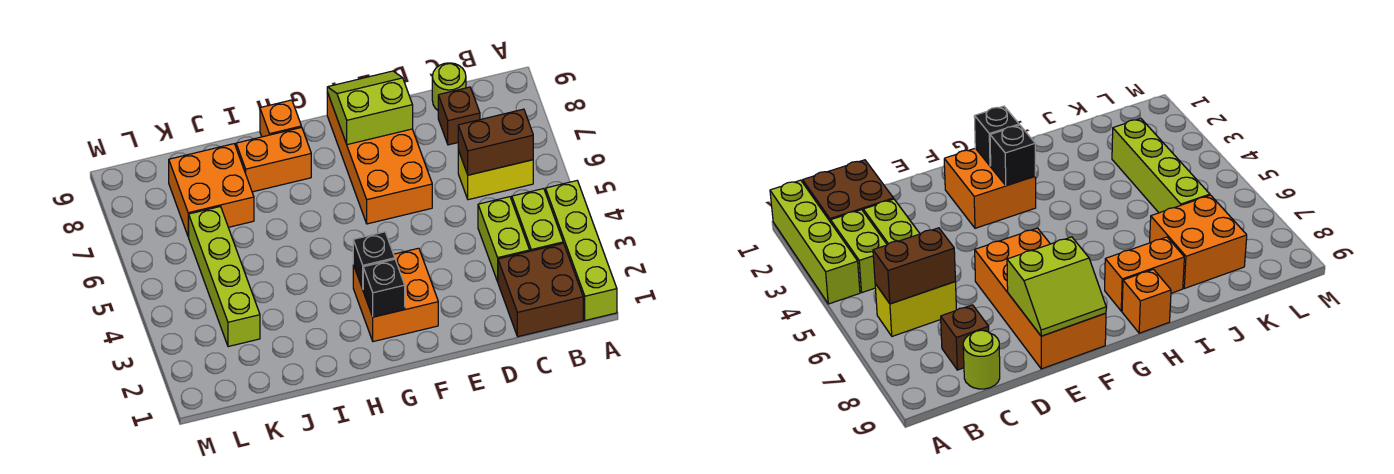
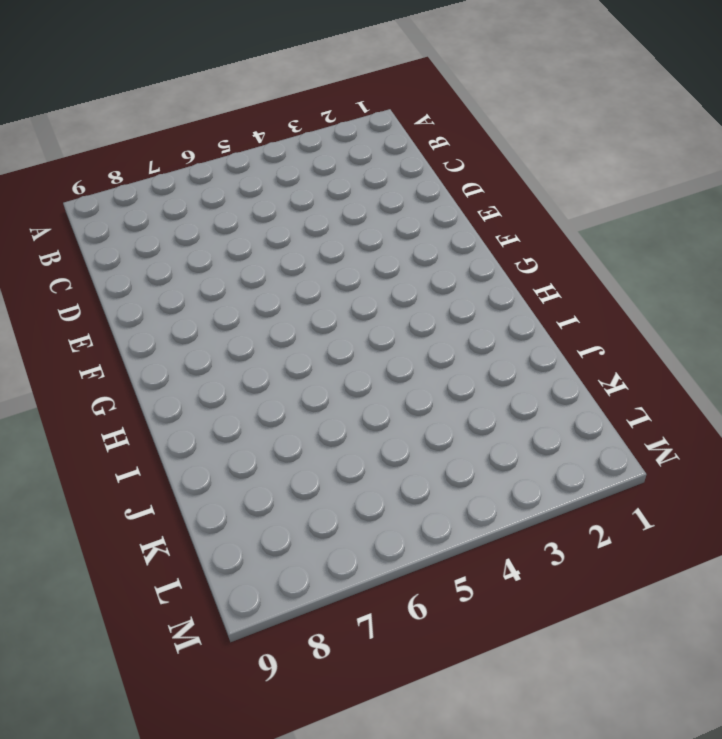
none -> lime brick A1:A4 level 1
none -> brown brick B1:C2 level 1
none -> lime brick B3:B4 level 1

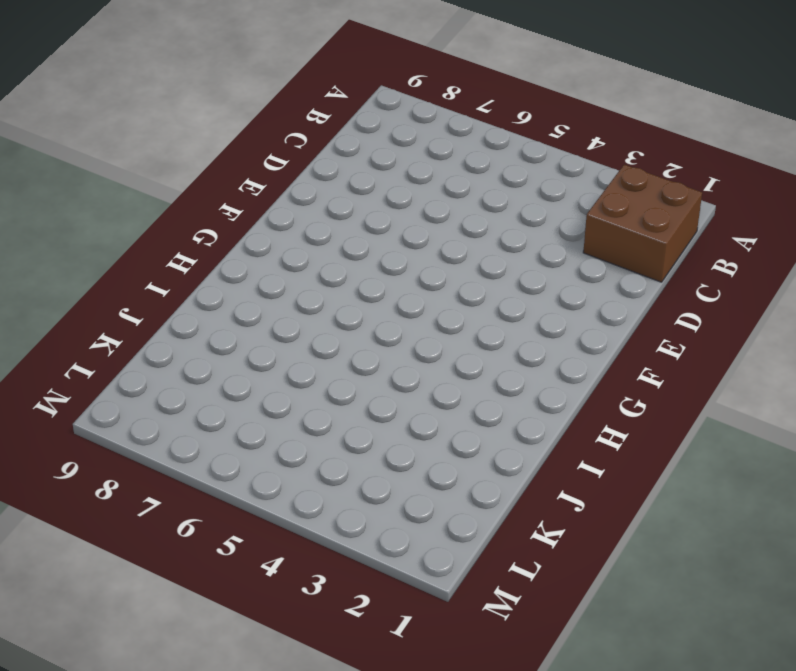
none -> lime brick A1:A4 level 1
none -> lime brick B3:B4 level 1
none -> yellow brick B6:C6 level 1

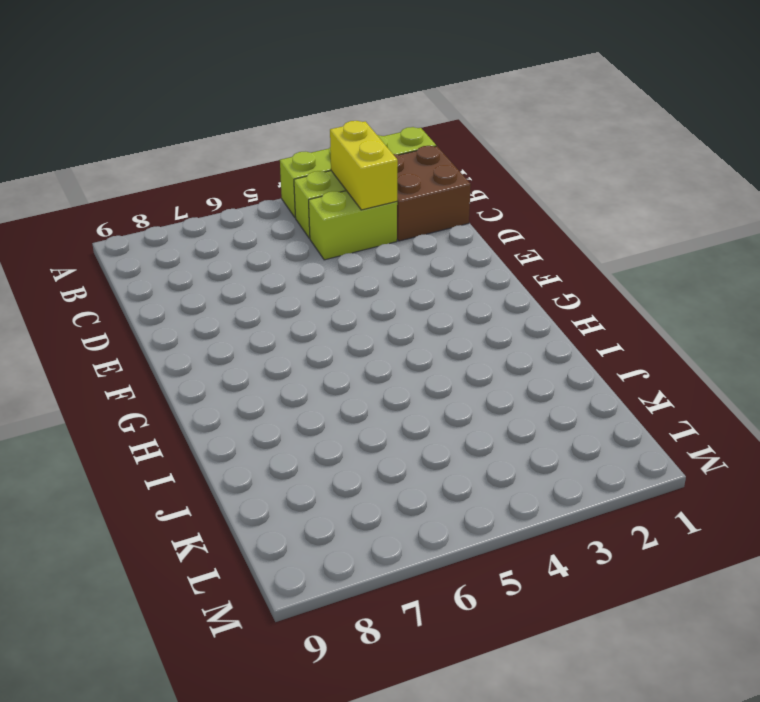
yellow brick B3:C3 level 2 -> yellow brick B6:C6 level 1
none -> brown brick C8 level 1
none -> lime round brick C9 level 1
none -> orange brick E6:F9 level 1

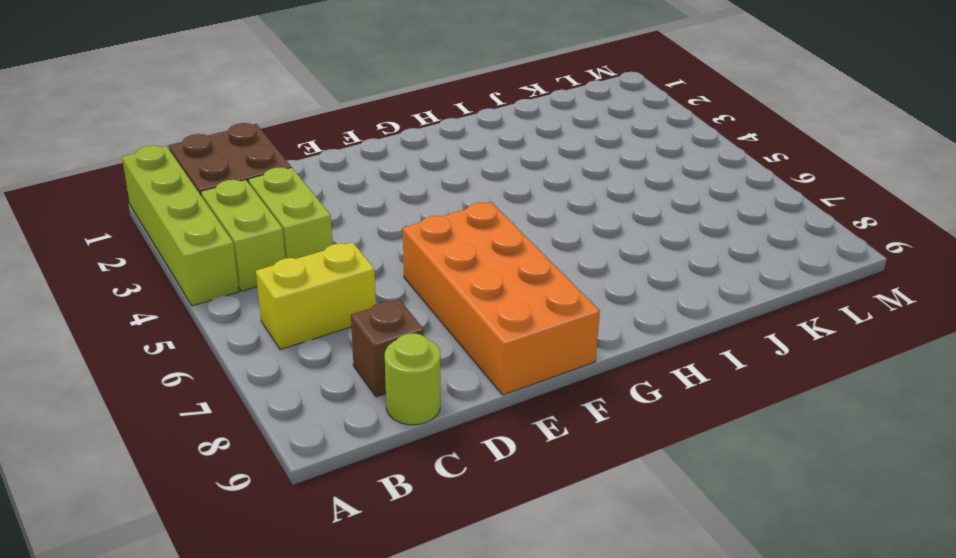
none -> orange brick F2:G3 level 1
none -> orange brick H8:I8 level 1
none -> orange brick H9 level 1

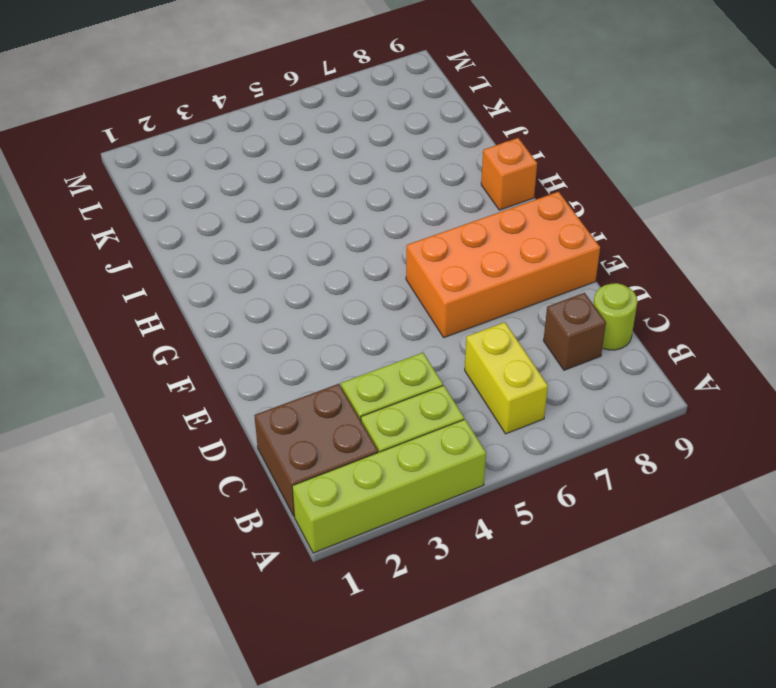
none -> orange brick F2:G3 level 1
none -> orange brick H8:I8 level 1
none -> orange brick J7:K8 level 1

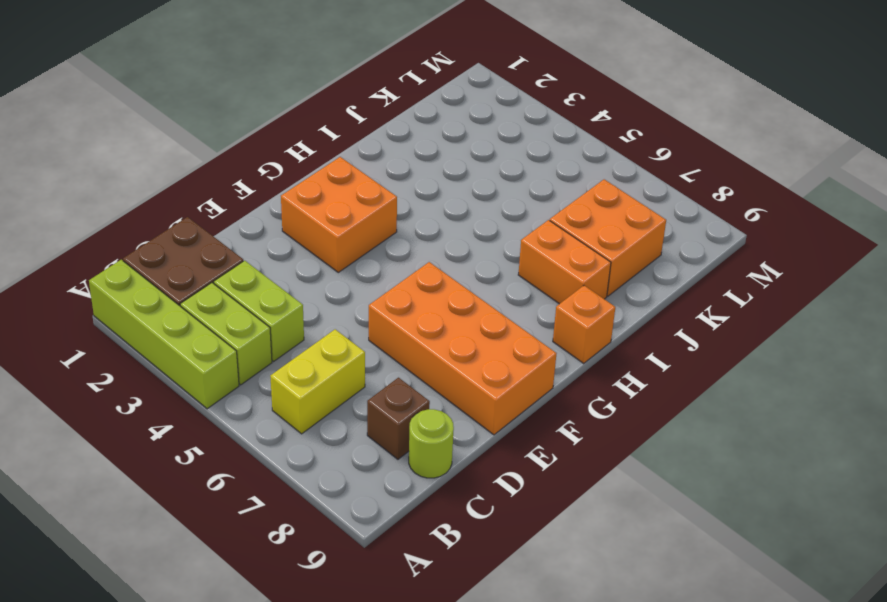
orange brick I7:I8 level 1 -> orange brick H8:I8 level 1
none -> lime brick K3:K6 level 1
none -> brown brick B6:C6 level 2
none -> lime slope E8:F9 level 2 top 8

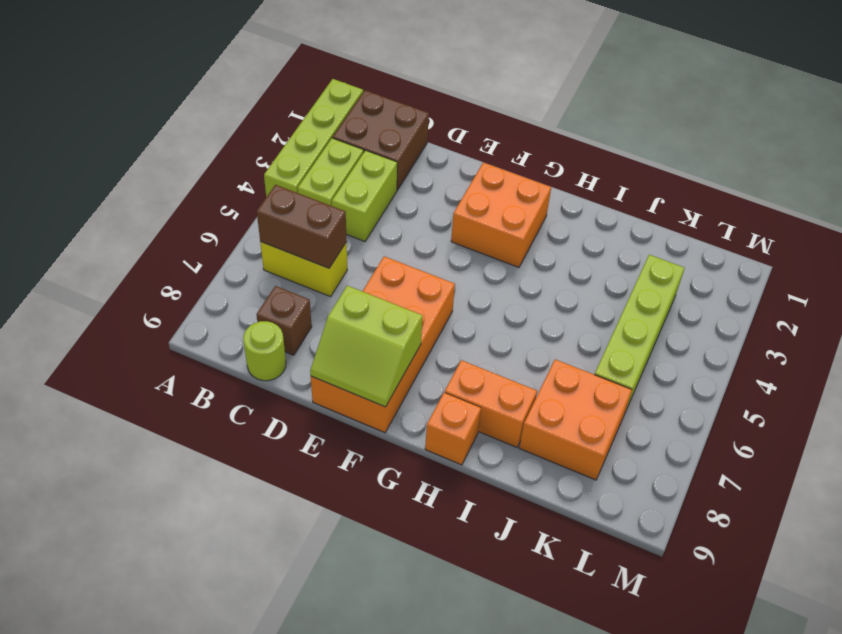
none -> black brick G2 level 2
none -> black brick G3 level 2

